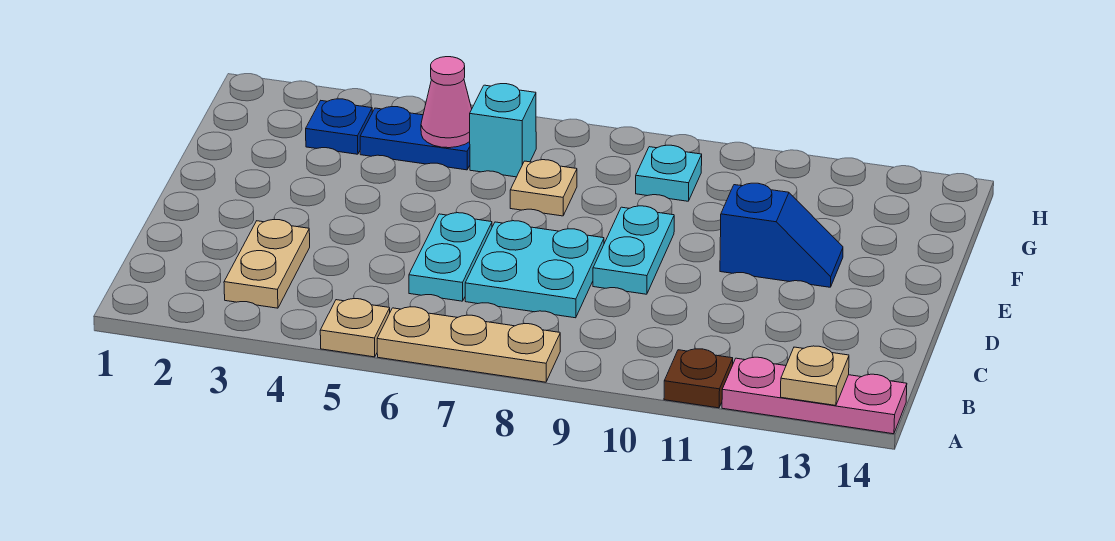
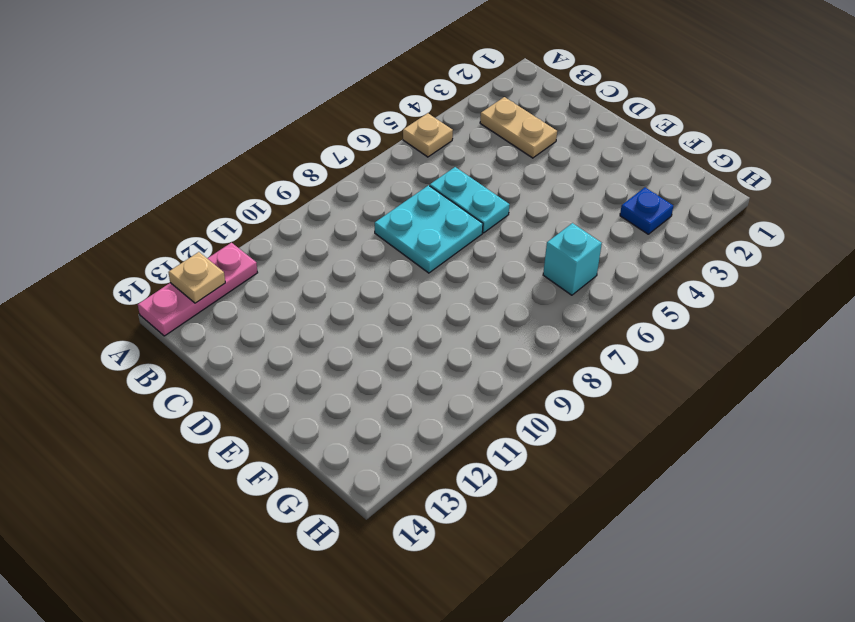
none -> tan plate A6:A8 level 1
none -> brown plate A11 level 1
none -> cyan plate D9:E9 level 1

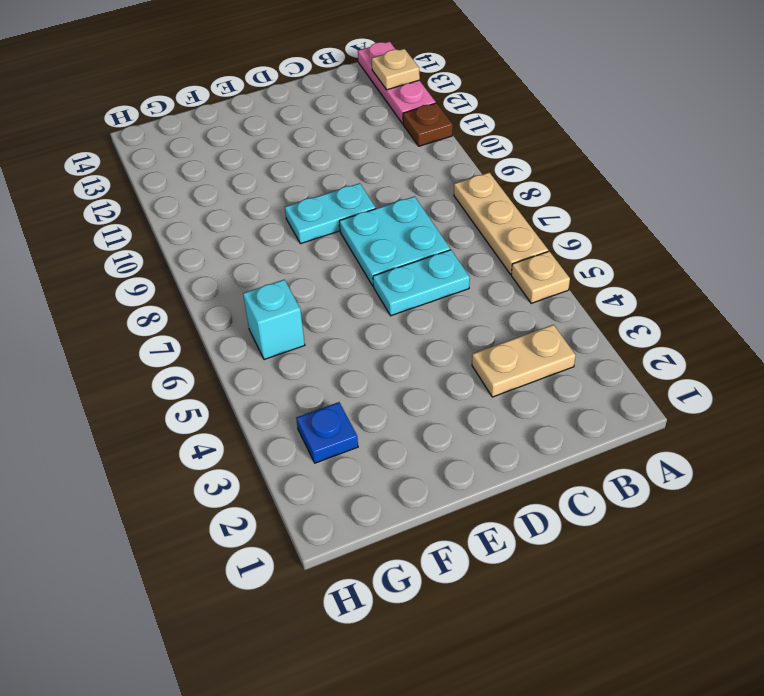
none -> blue slope E11:E12 level 1 top 11
none -> tan plate F7 level 1
none -> blue plate G4:G5 level 1

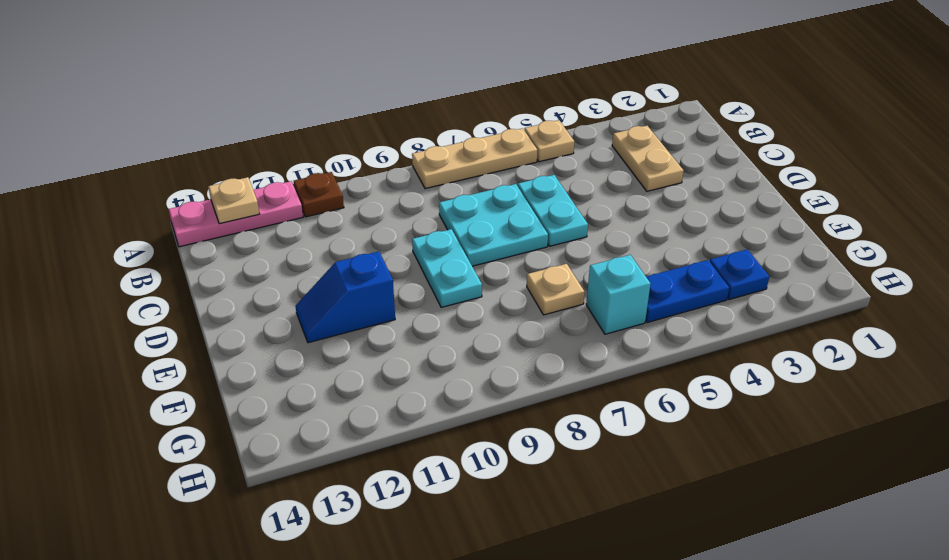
none -> cyan plate G9 level 1
none -> pink cone G5 level 2

